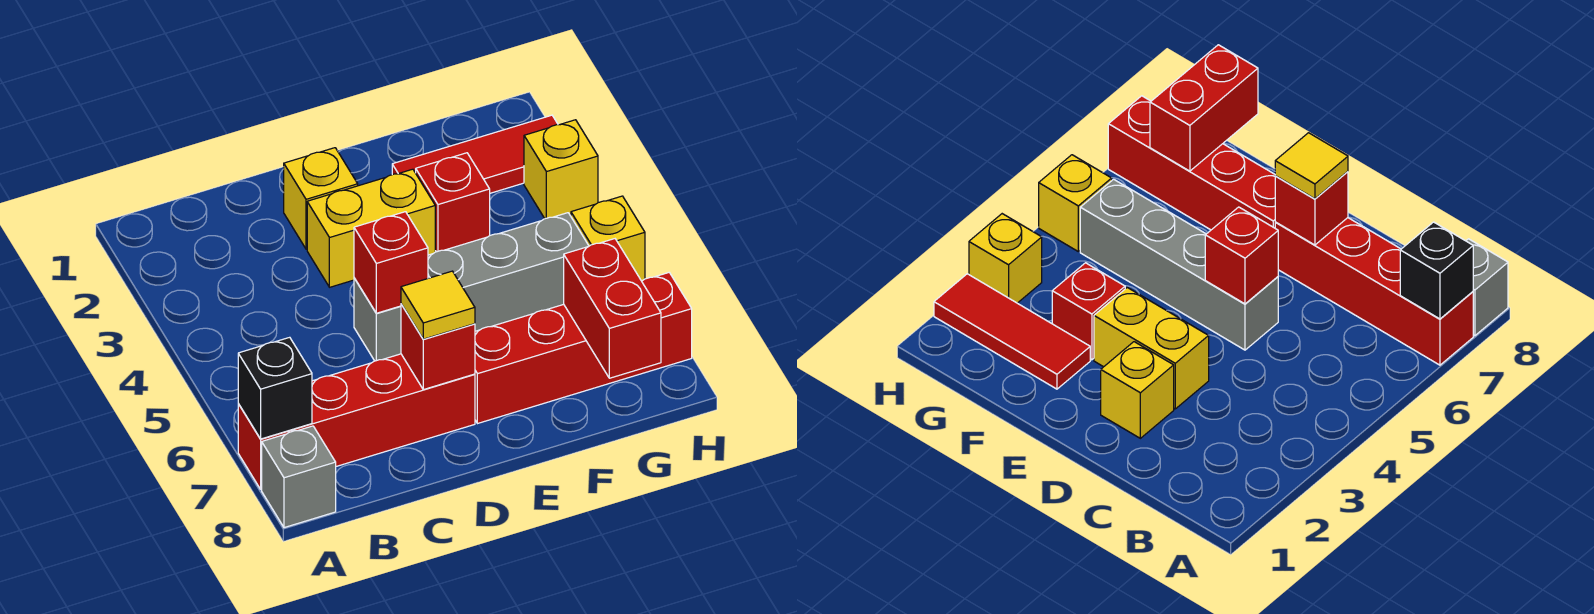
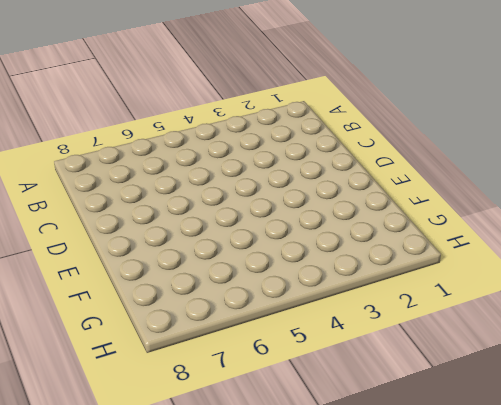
none -> red brick A7:D7 level 1
none -> grey brick A8 level 1
none -> yellow brick D2 level 1

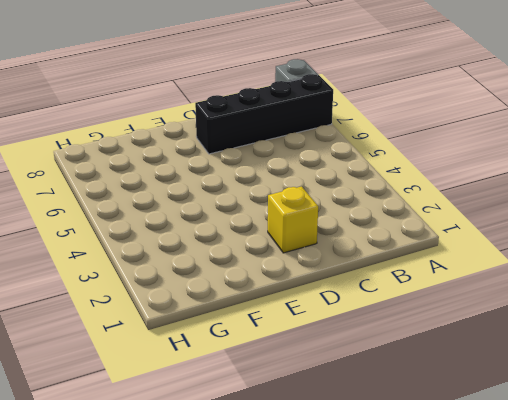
black brick A7:D7 level 1 -> red brick A7:D7 level 1
none -> yellow brick D3:E3 level 1
none -> grey brick D5:G5 level 1
none -> red brick E7:H7 level 1

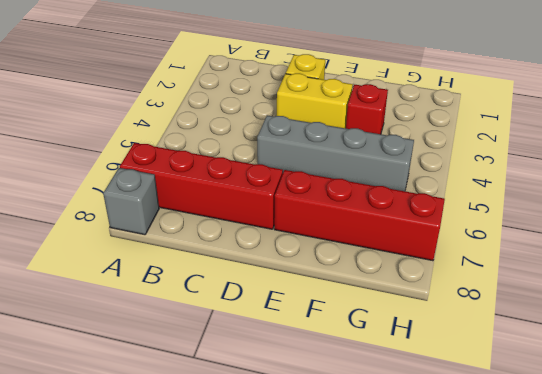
none -> red tile F2:H2 level 1
none -> yellow brick H3 level 1
none -> yellow brick H5 level 1

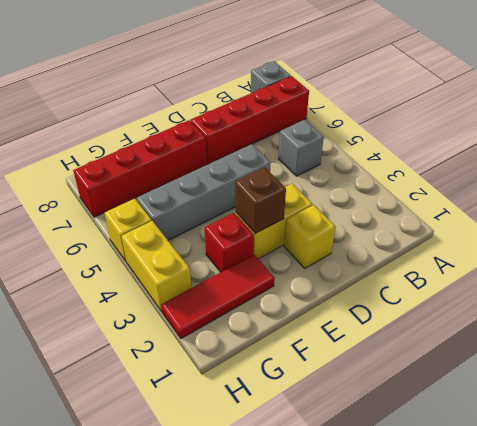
grey brick B5 level 1 -> none
brown brick E3 level 2 -> none
yellow brick H3:H4 level 1 -> yellow brick H3 level 1
none -> black brick A7 level 2
none -> red brick D5 level 2
none -> red brick D7 level 2

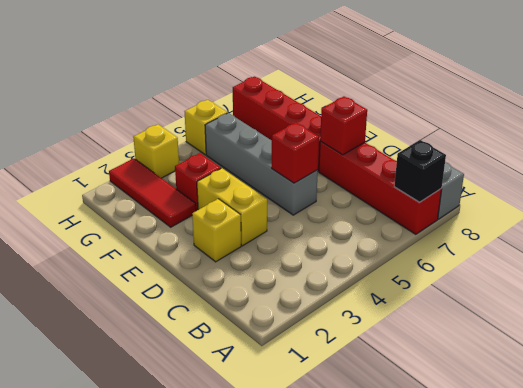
none -> red brick G7:G8 level 2
none -> yellow tile D7 level 3

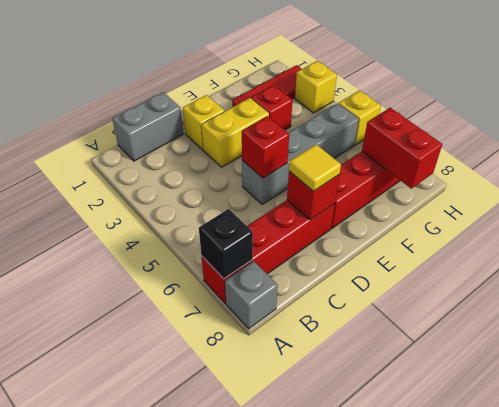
grey brick B1:C1 level 1 -> none

